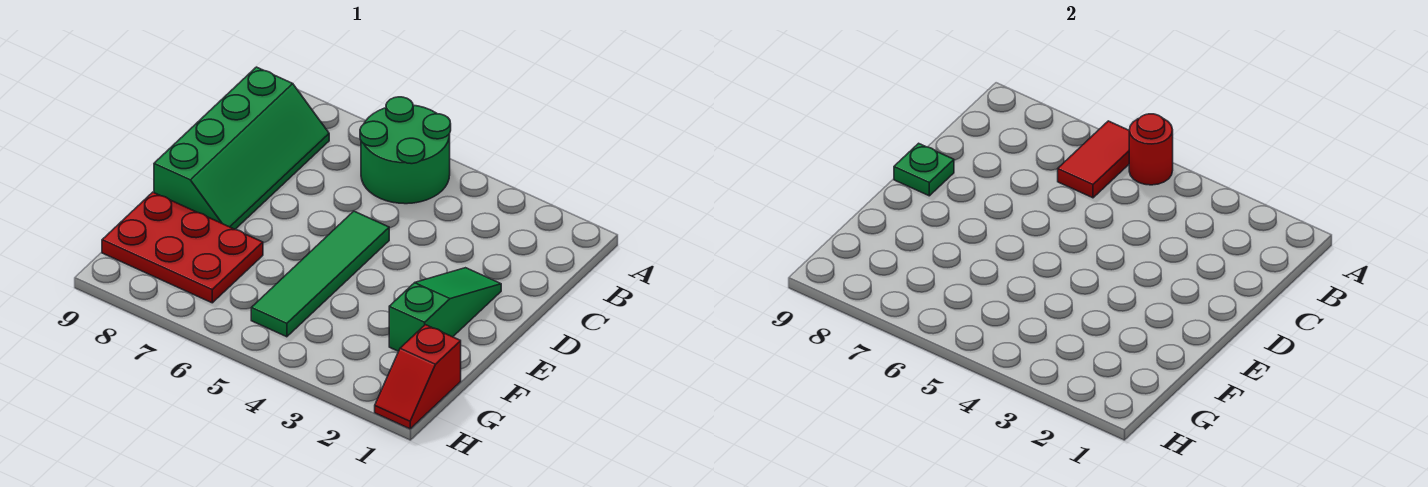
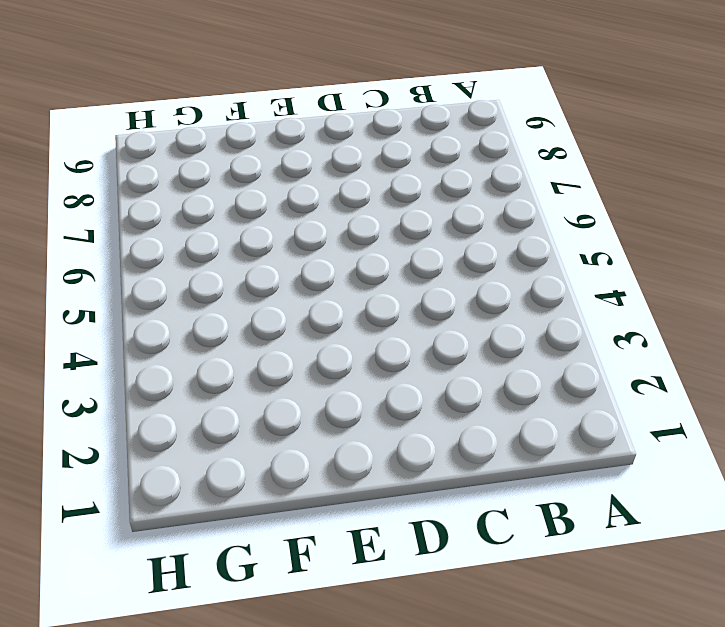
none -> green round brick A5:B6 level 1
none -> green slope B8:E9 level 1 top 9

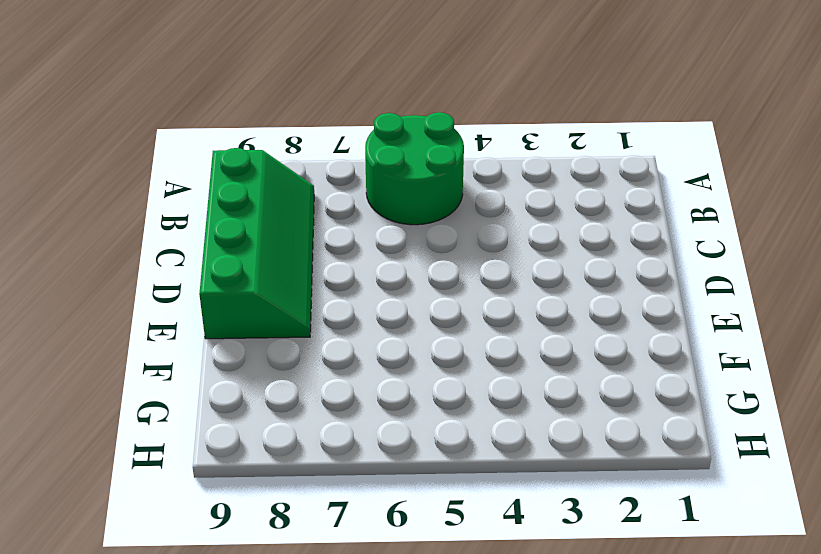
none -> green slope D2:F2 level 1 top F
none -> green tile D5:G5 level 1

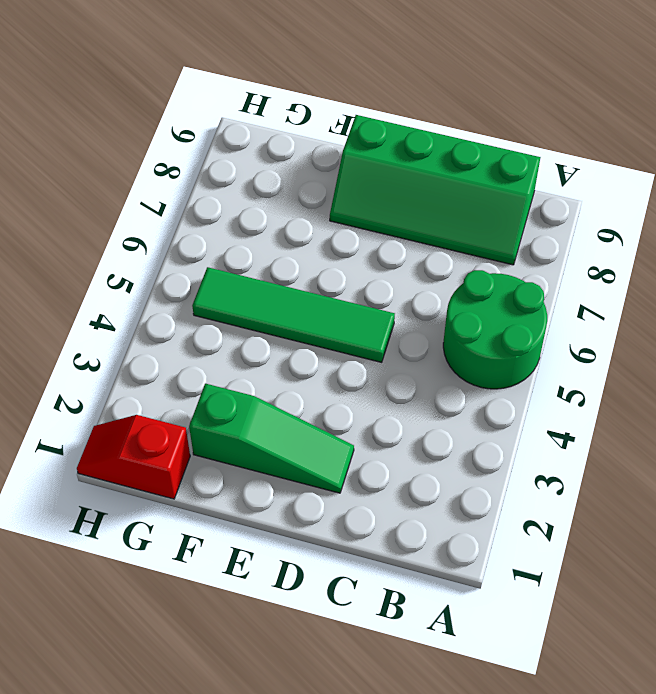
none -> red plate F7:G9 level 1
none -> red round brick A5 level 2

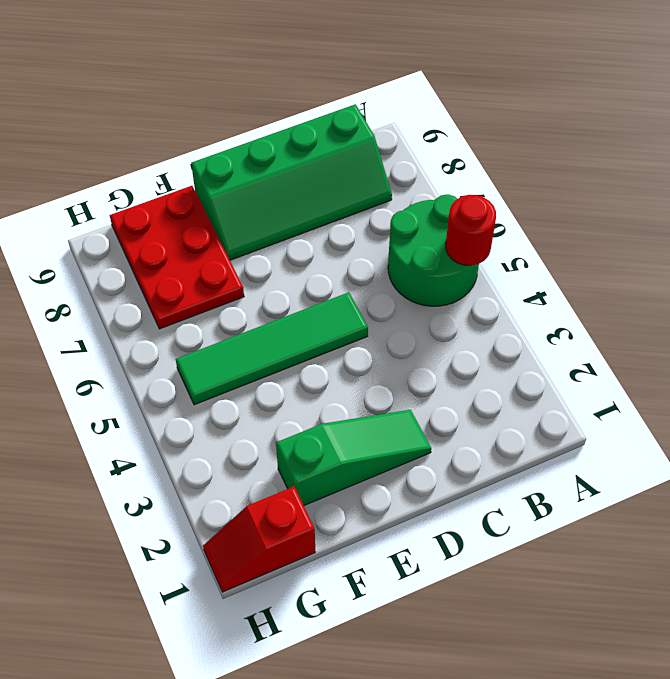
none -> red tile A6:B6 level 2
none -> green plate D9 level 2

